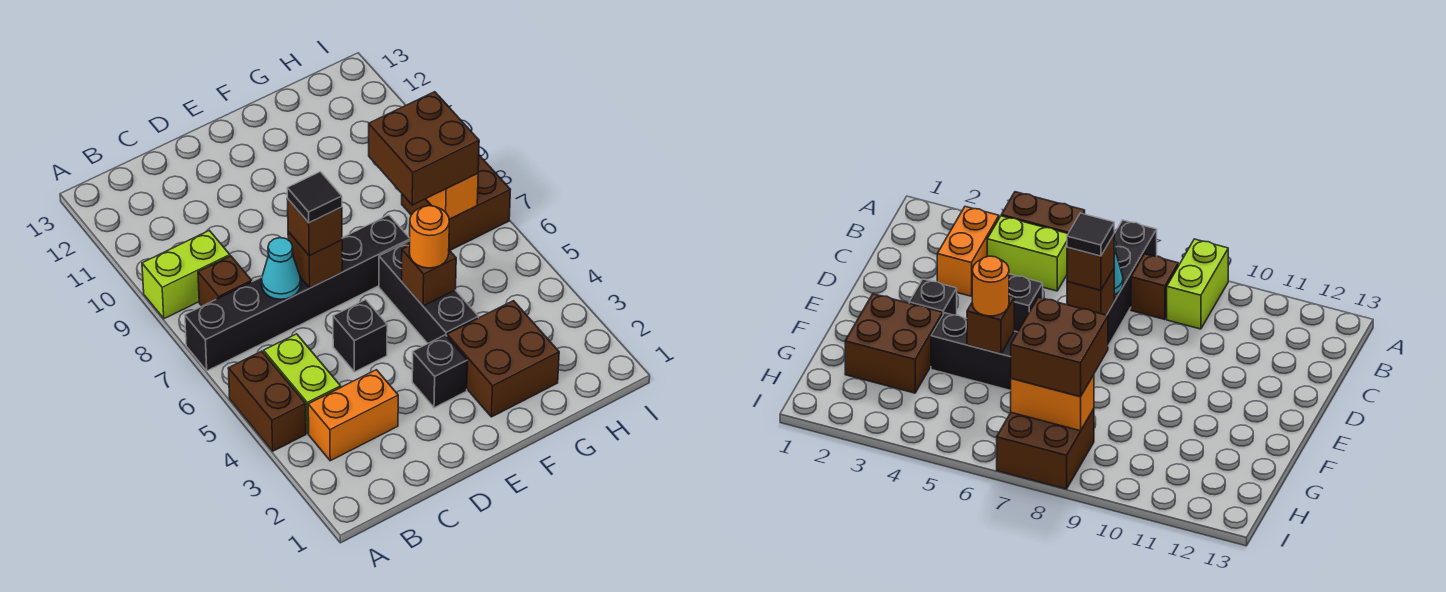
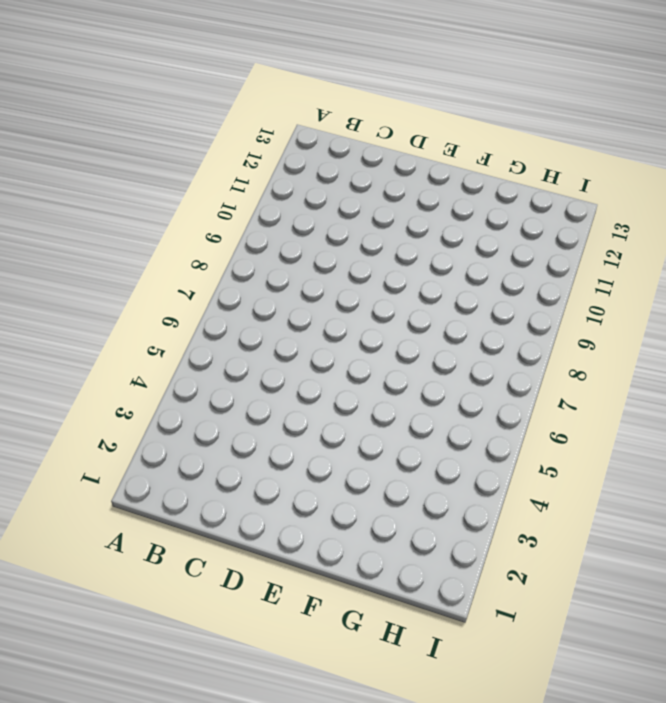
none -> brown brick A4:A5 level 1
none -> black brick A7:F7 level 1
none -> lime brick A9:B9 level 1

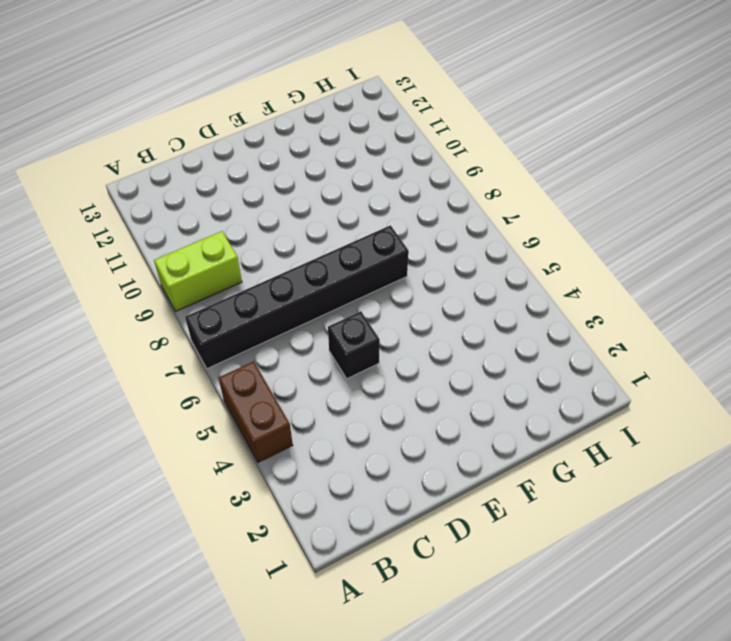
none -> orange brick B3:C3 level 1
none -> lime brick B4:B5 level 1
none -> brown brick B8 level 1

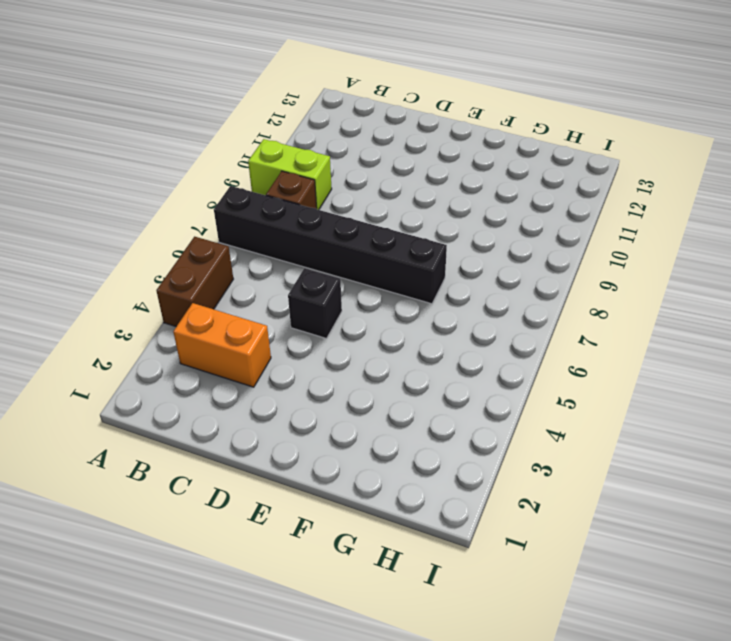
none -> lime brick B4:B5 level 1
none -> black brick E3 level 1
none -> brown brick F2:G3 level 1

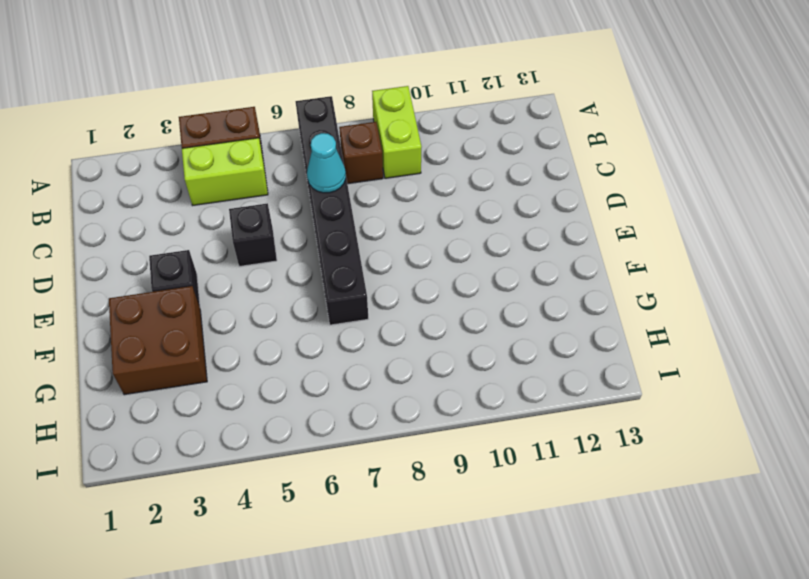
none -> orange brick B3:C3 level 1
none -> black brick F4:F6 level 1
none -> brown brick H7:I8 level 1

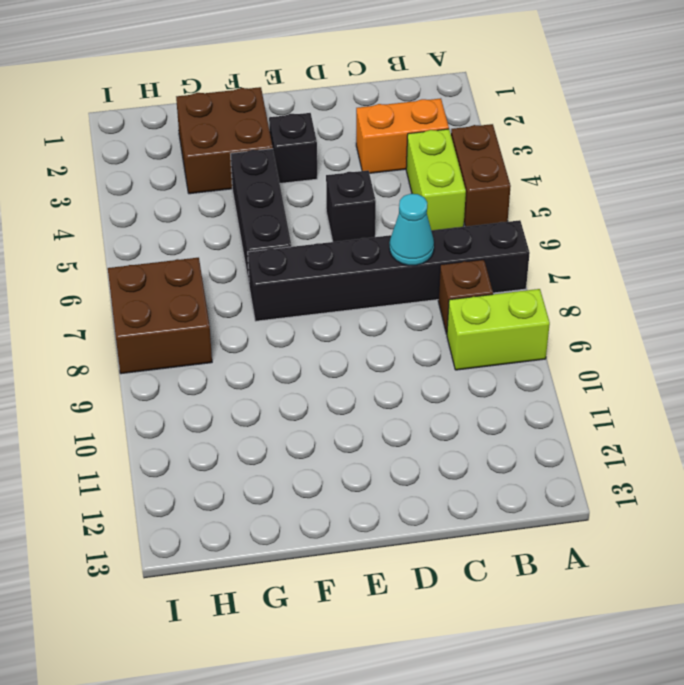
none -> brown brick D7 level 2
none -> brown brick F5 level 2
none -> orange brick H7:H8 level 2

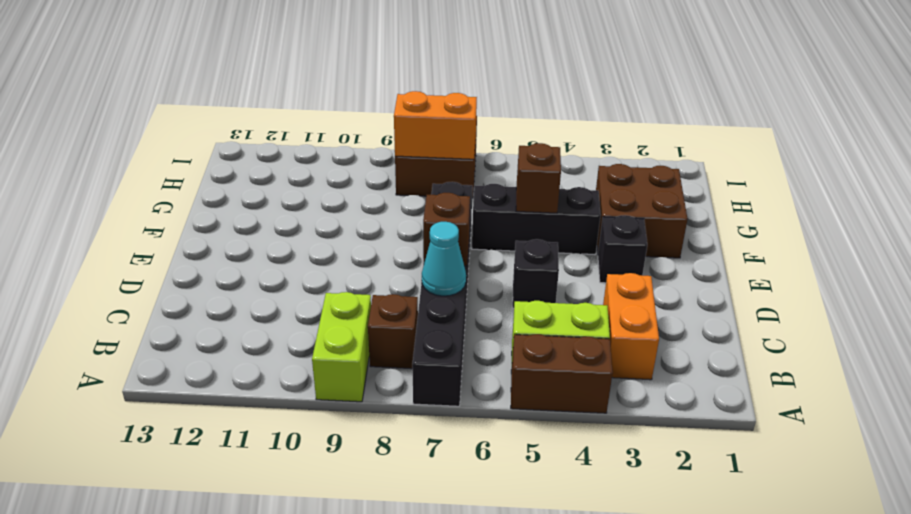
none -> brown brick D7 level 3
none -> orange round brick F5 level 3
none -> brown brick G7:H8 level 3

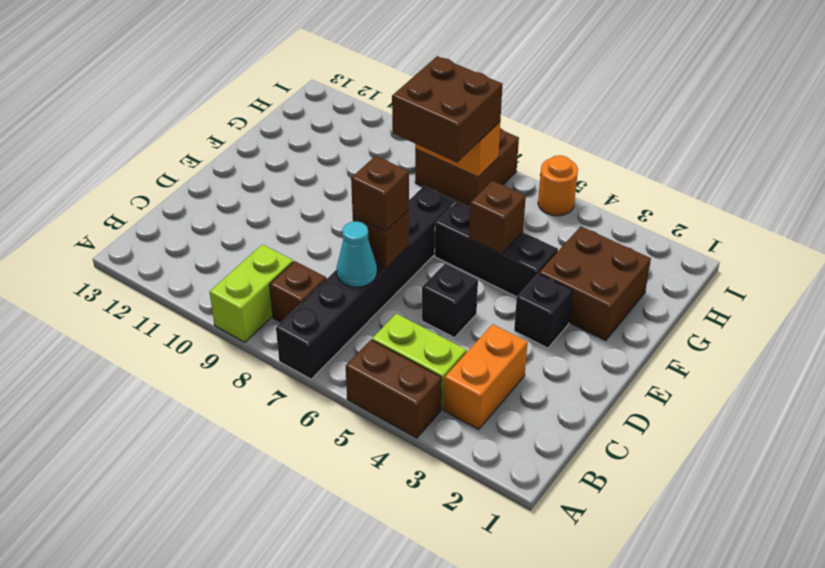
orange round brick I5 level 1 -> orange round brick F5 level 3
none -> black tile D7 level 4

